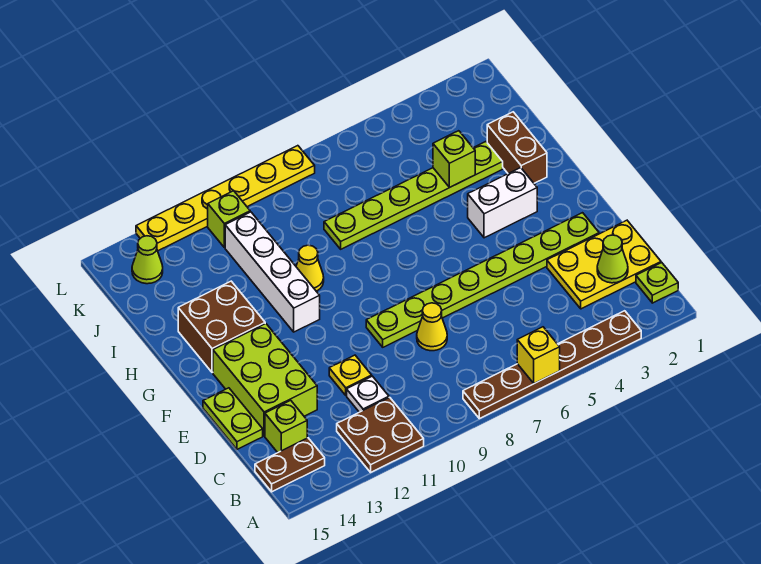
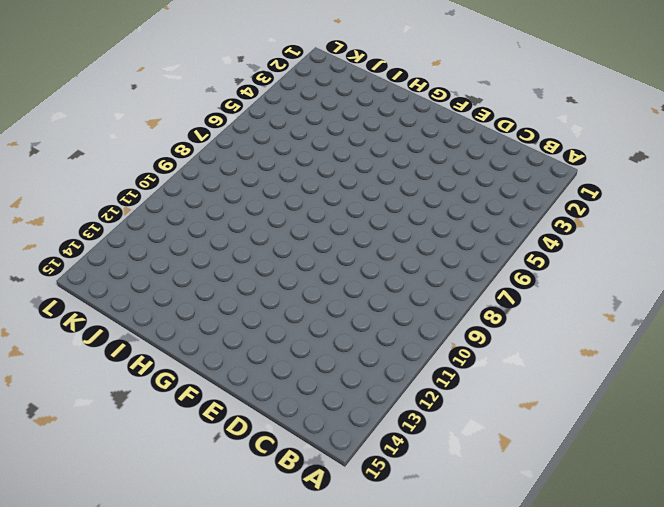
none -> brown plate A3:A8 level 1
none -> brown plate A11:B12 level 1
none -> lime plate B1 level 1

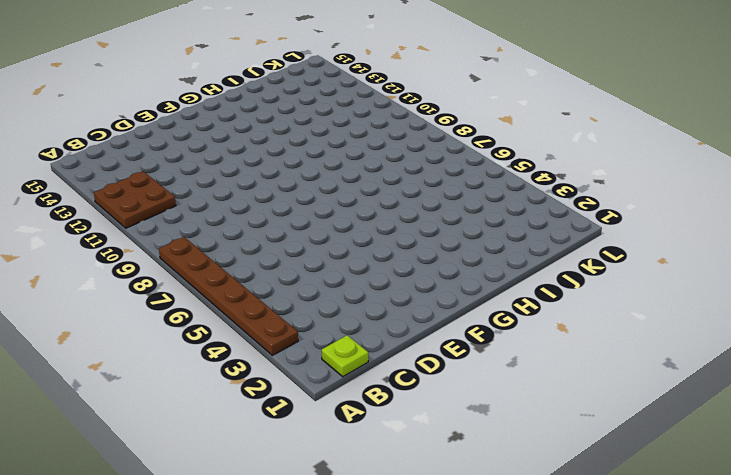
none -> brown plate B14:B15 level 1
none -> yellow plate C1:D3 level 1
none -> white plate C11 level 1

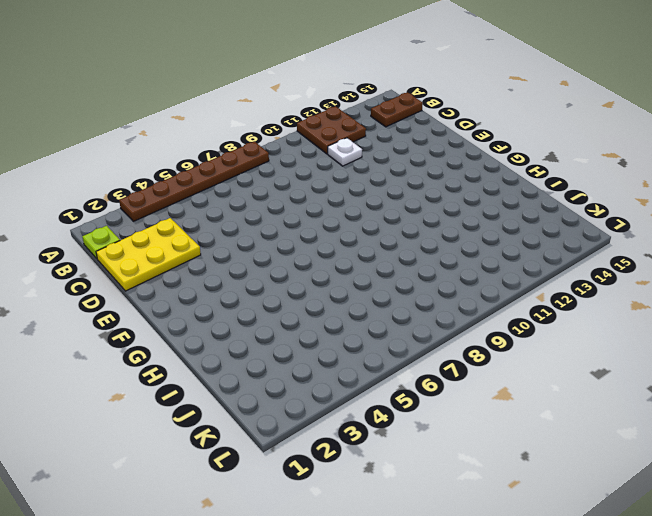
none -> lime brick C14 level 1
none -> yellow cone D8 level 1
none -> yellow plate D11 level 1

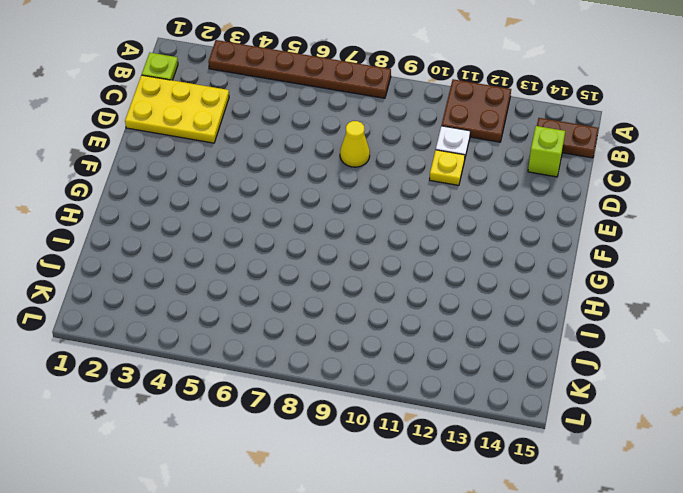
none -> lime brick D13:F14 level 1
none -> lime plate D15:E15 level 1
none -> lime plate E2:E9 level 1

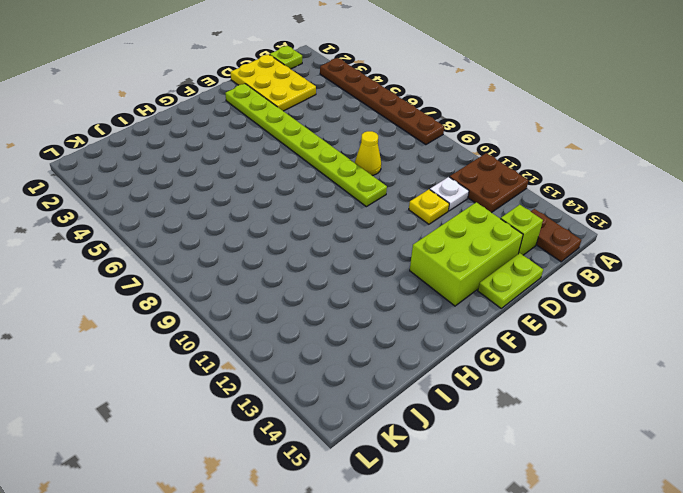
none -> white brick G3:G4 level 1
none -> white brick G11:J11 level 1
none -> brown brick G13:H14 level 1

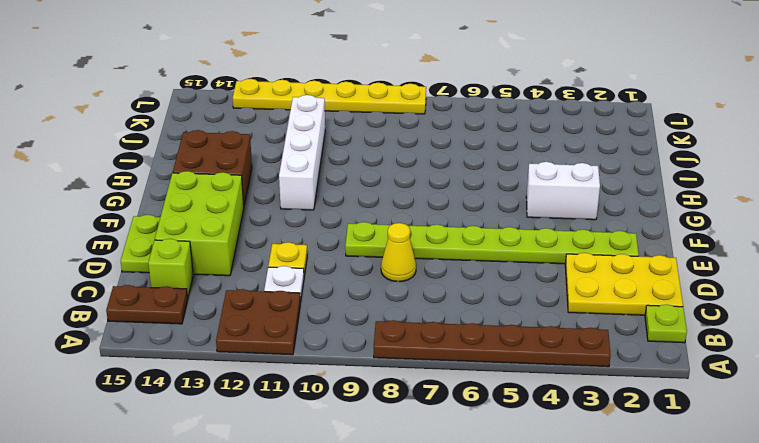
none -> brown brick H2:I2 level 1
none -> yellow cone H10 level 1
none -> lime plate I3:I8 level 1

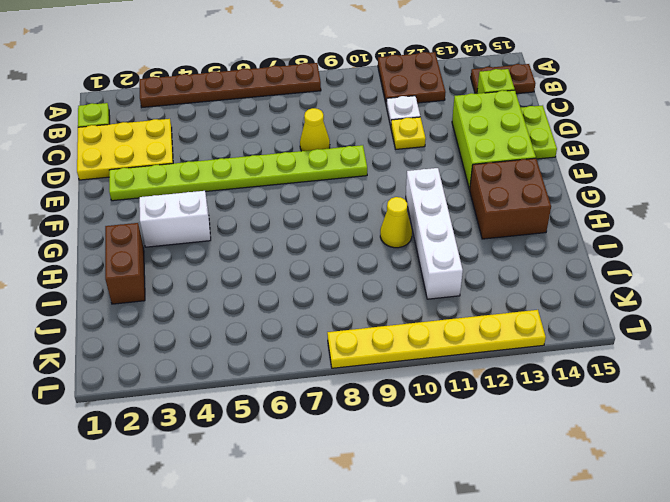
none -> lime plate I3:I8 level 1
none -> lime brick K11 level 1
none -> lime cone K14 level 1

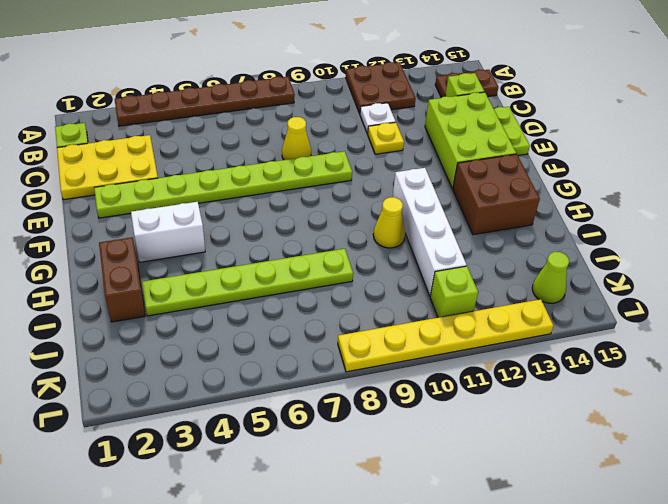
none -> yellow brick A6 level 2
none -> lime cone C2 level 2
none -> lime brick I4 level 2

